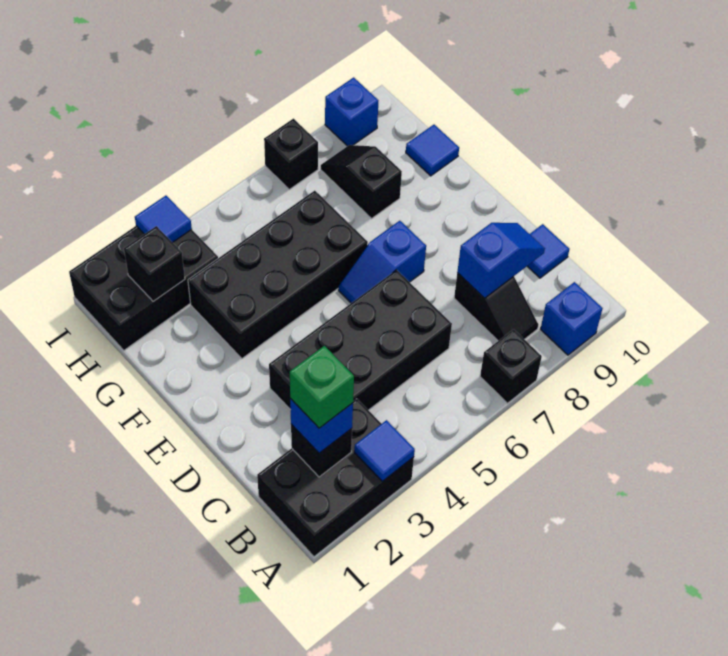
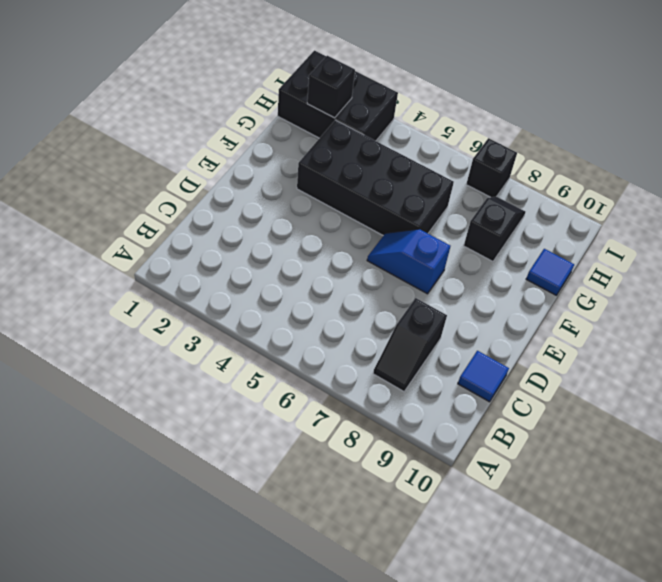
none -> black brick A1:B3 level 1
none -> black brick A7 level 1
none -> blue brick A9 level 1

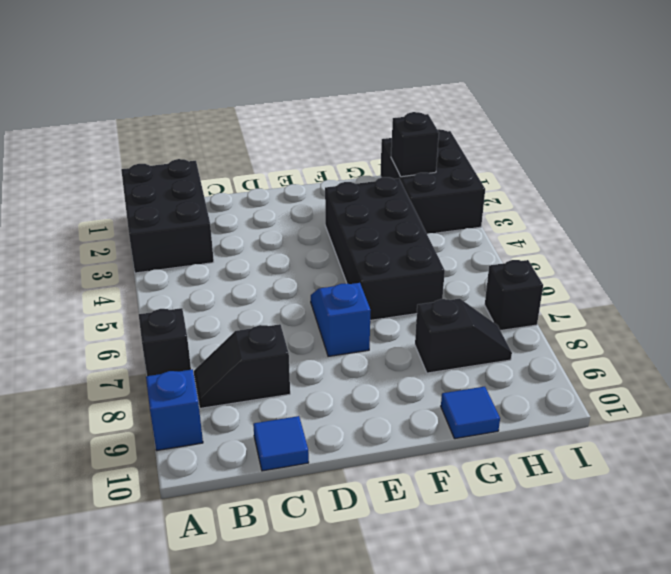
none -> black brick C3:D6 level 1
none -> blue brick I9 level 1
none -> blue tile A3 level 2

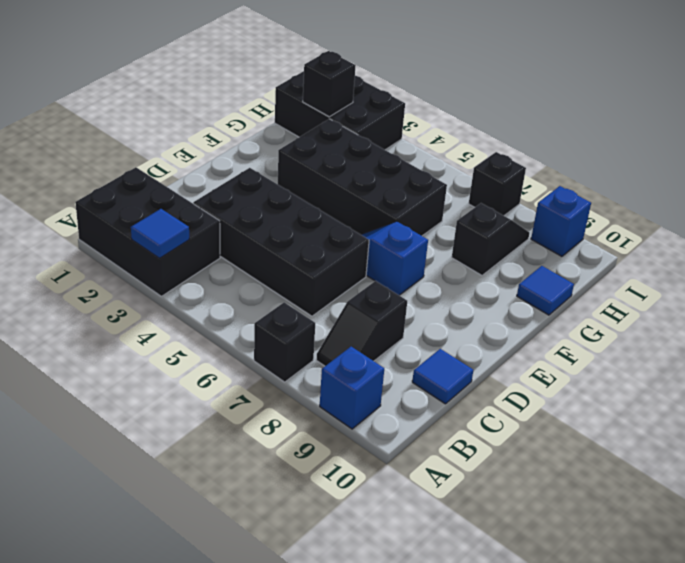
none -> black brick B2 level 2
none -> blue slope C8:C9 level 2 top 8
none -> blue tile I3 level 2

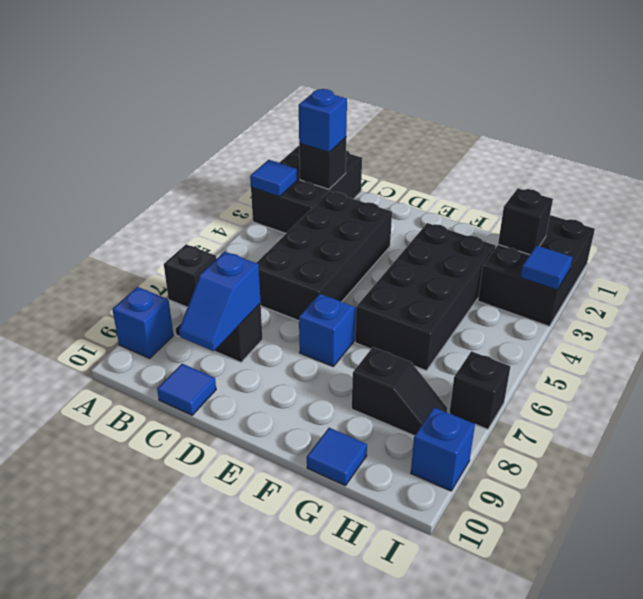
none -> green brick B2 level 4

